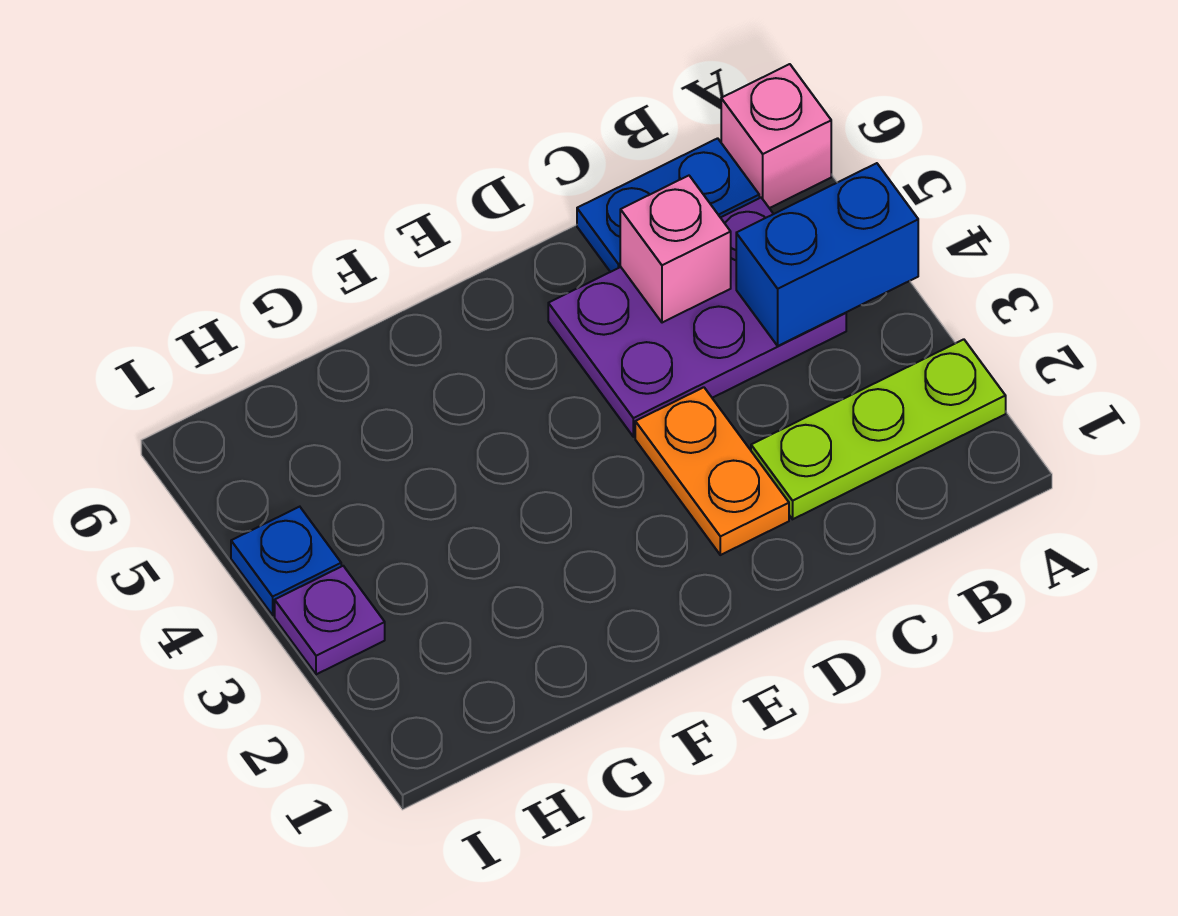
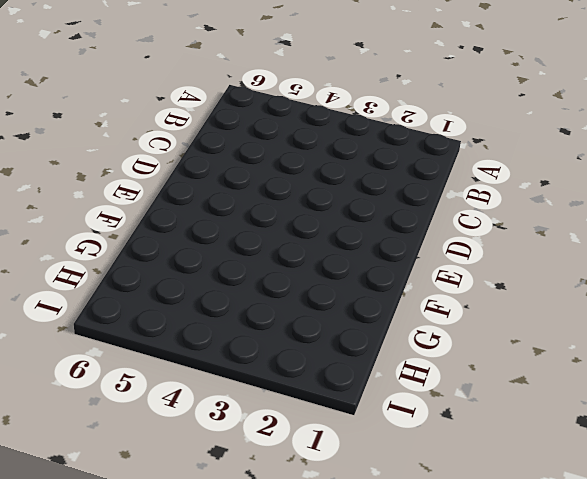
none -> lime plate A2:C2 level 1
none -> pink brick A6 level 1

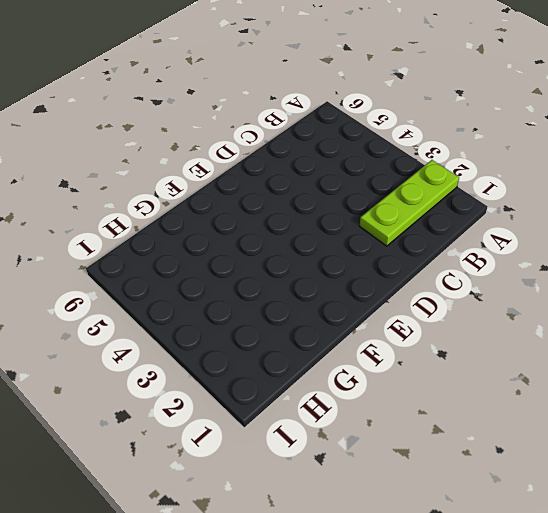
none -> pink brick A6 level 1
none -> purple plate B4:D5 level 1

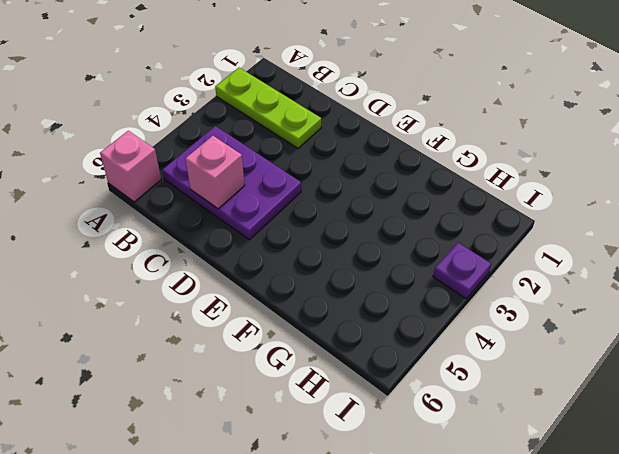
none -> blue plate B6:C6 level 1
none -> orange plate D2:D3 level 1

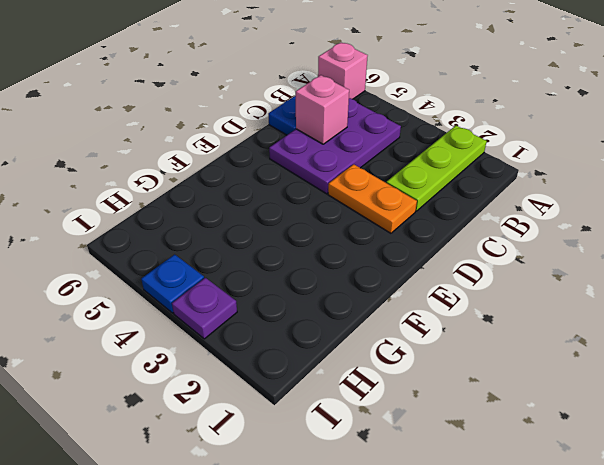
none -> blue brick A4:B4 level 2

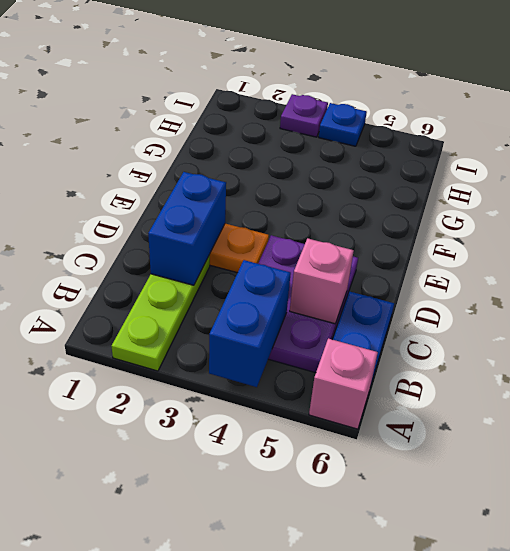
blue brick C2:D2 level 2 -> none

